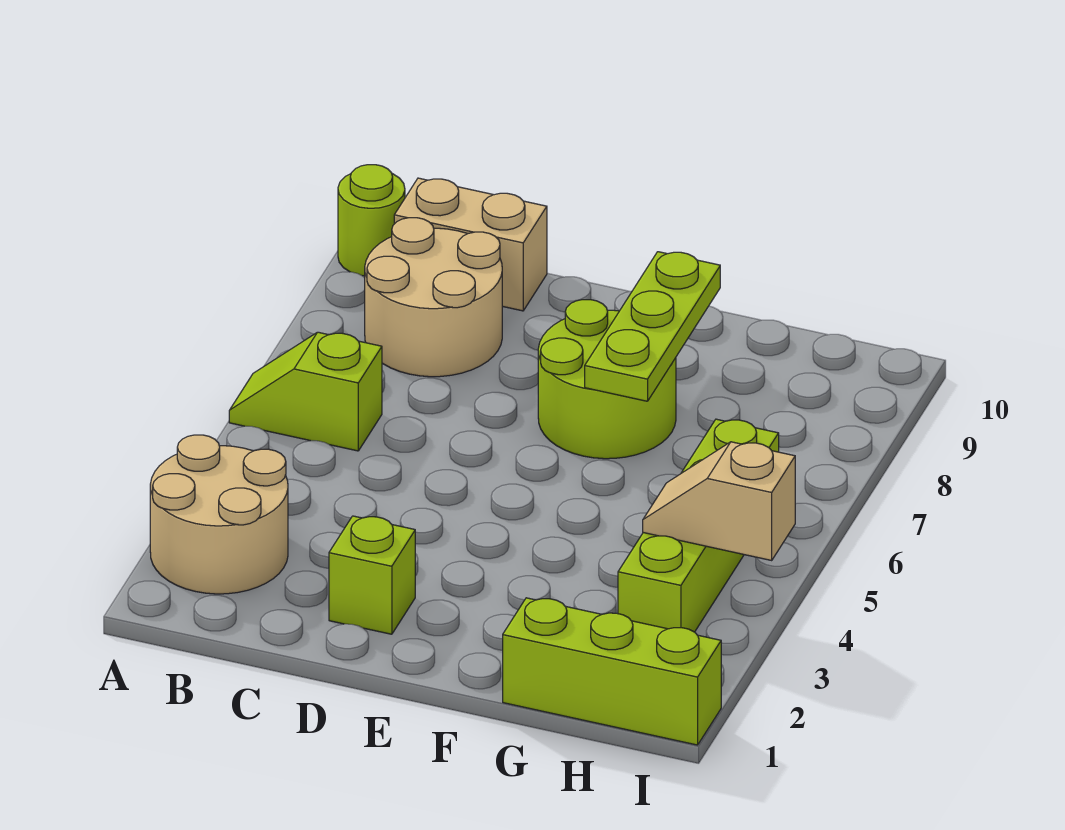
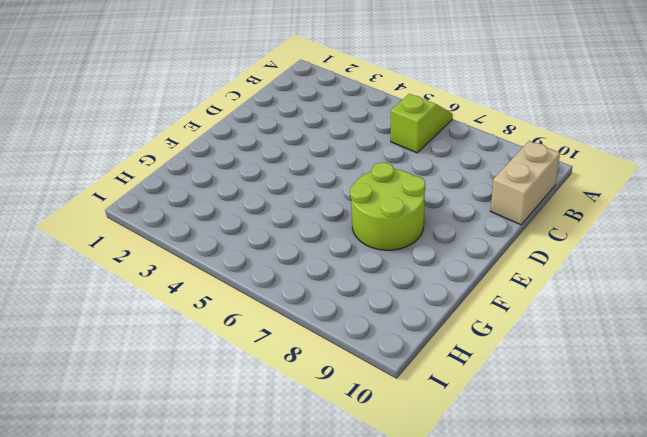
none -> tan round brick A2:B3 level 1
none -> lime round brick A10 level 1

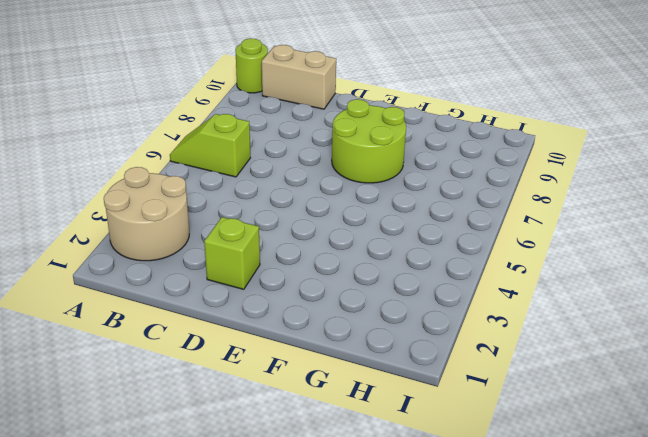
none -> tan round brick B8:C9 level 1
none -> lime brick G1:I1 level 1

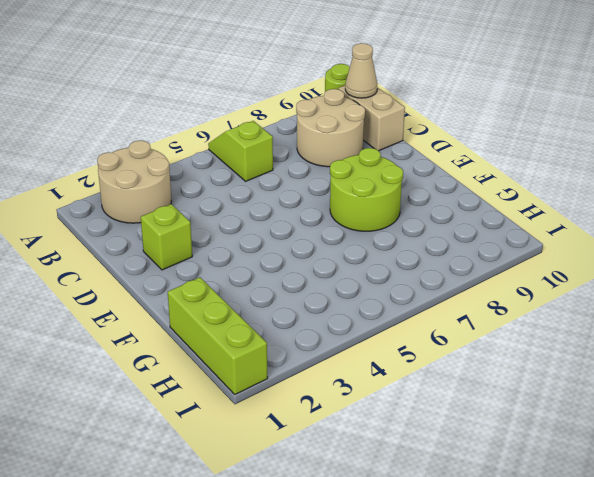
tan cone B10 level 2 -> none
none -> lime brick H3:H6 level 1
none -> lime plate F7:F9 level 2

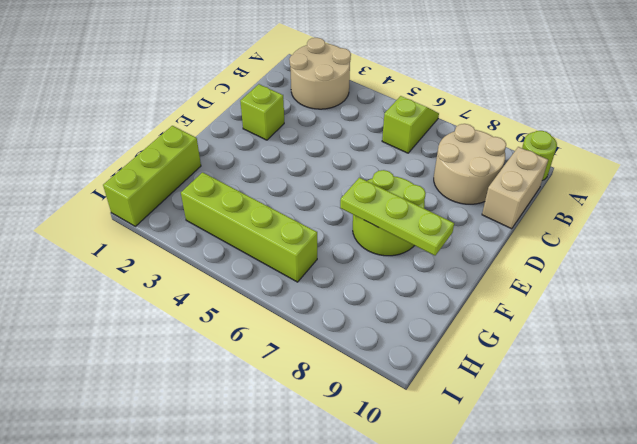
none -> tan slope H4:I4 level 2 top I

